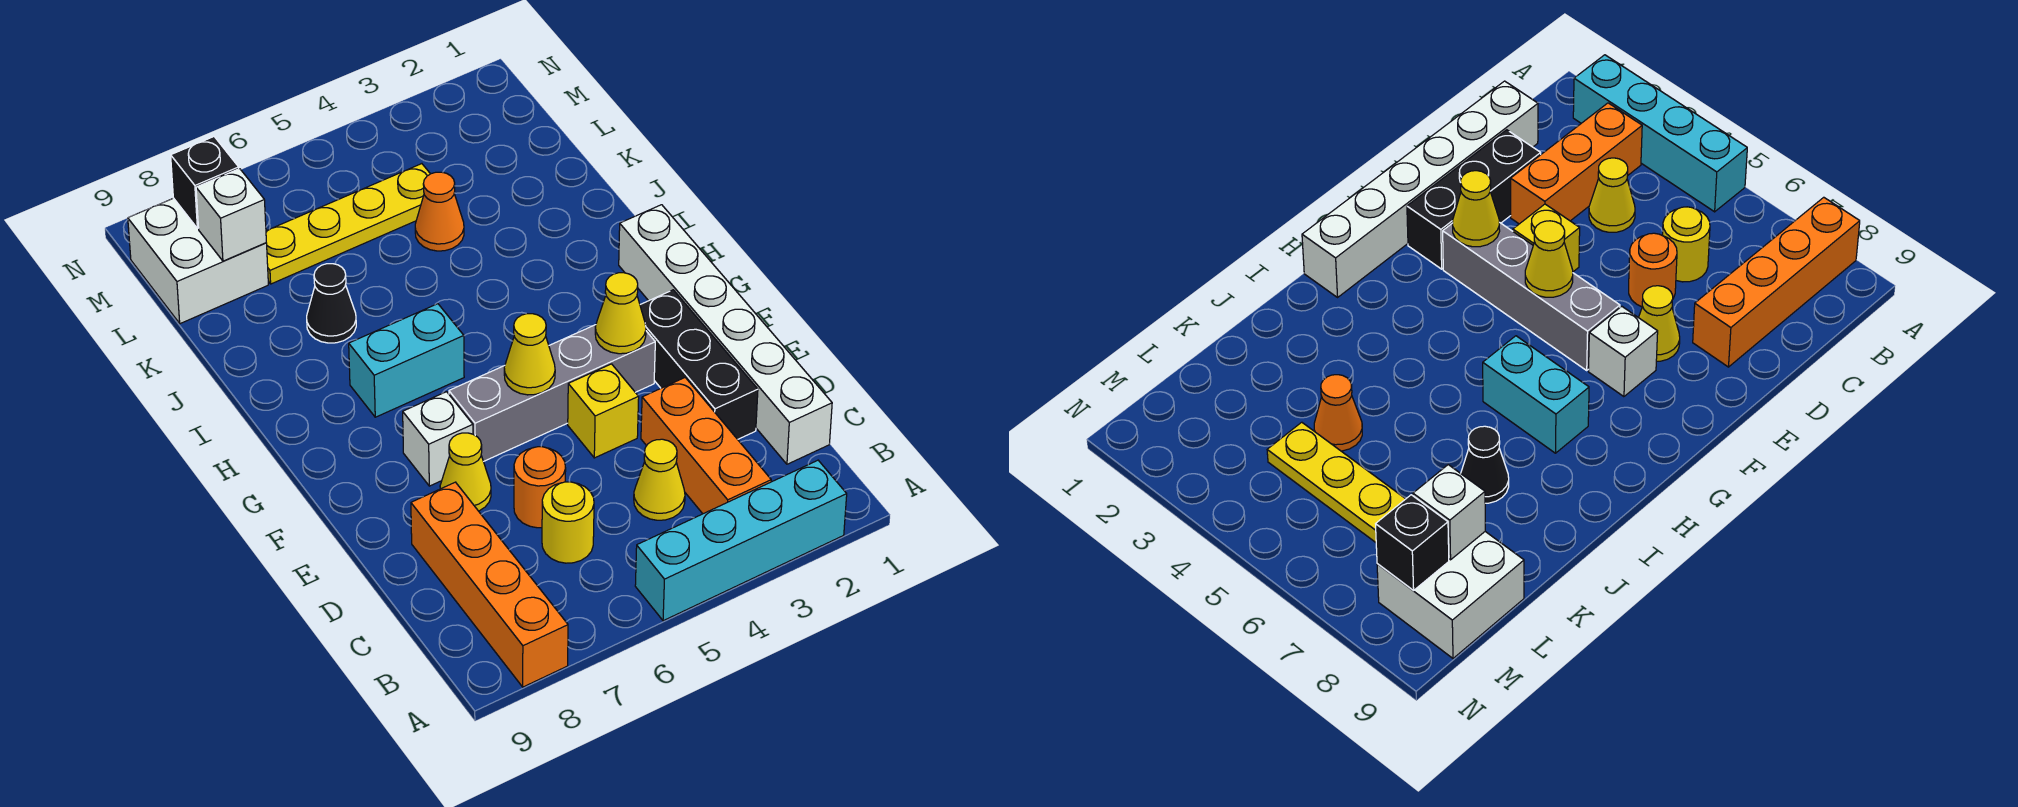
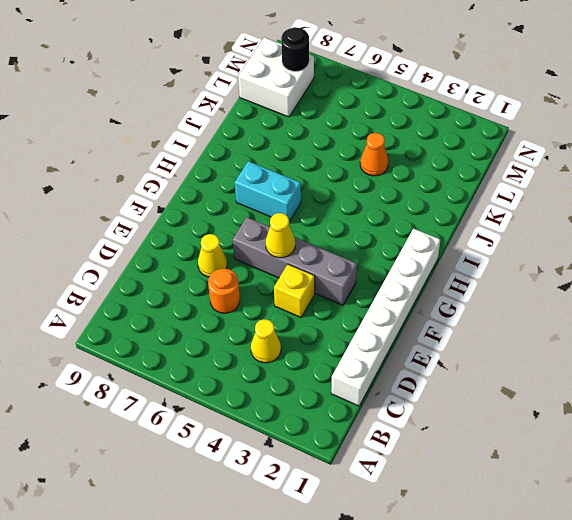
black round brick M8 level 2 -> black brick M8 level 2
none -> cyan brick A2:A5 level 1
none -> orange brick A8:D8 level 1
none -> orange brick B3:D3 level 1

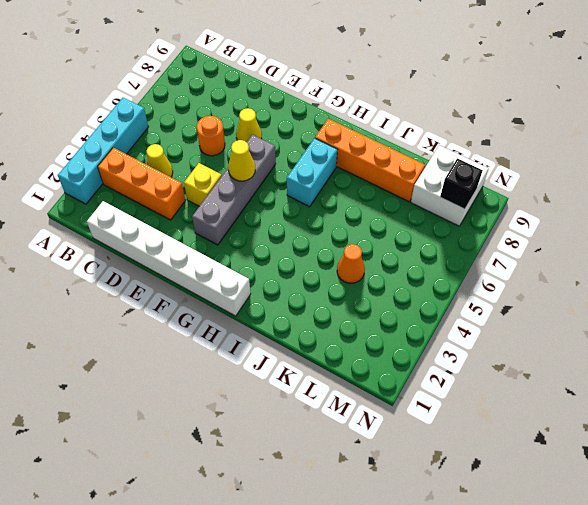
orange brick H8:K8 level 1 -> orange brick A8:D8 level 1
none -> yellow round brick C6 level 1
none -> black brick D2:F2 level 1
none -> white brick F7 level 1

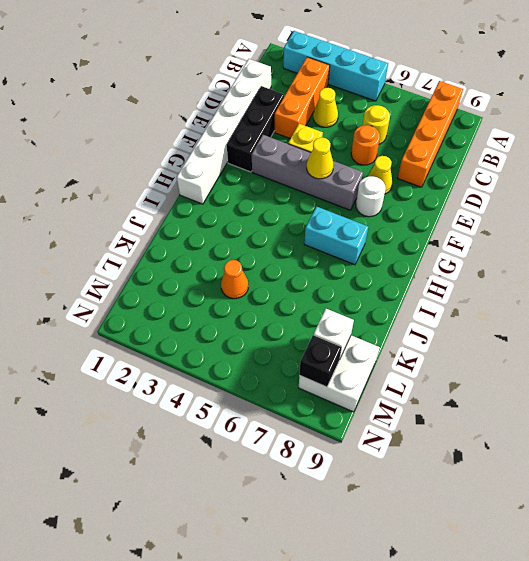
white round brick F7 level 1 -> white brick F7 level 1
none -> black cone J7 level 1
none -> yellow plate L4:L7 level 1
none -> yellow cone F3 level 2

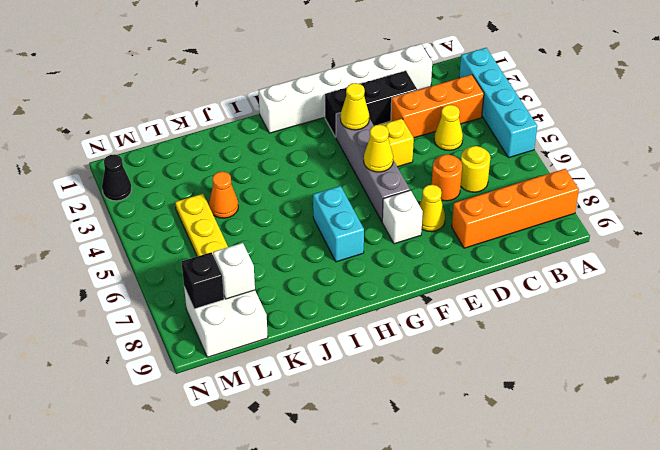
black cone N2 level 1 -> black cone J7 level 1

